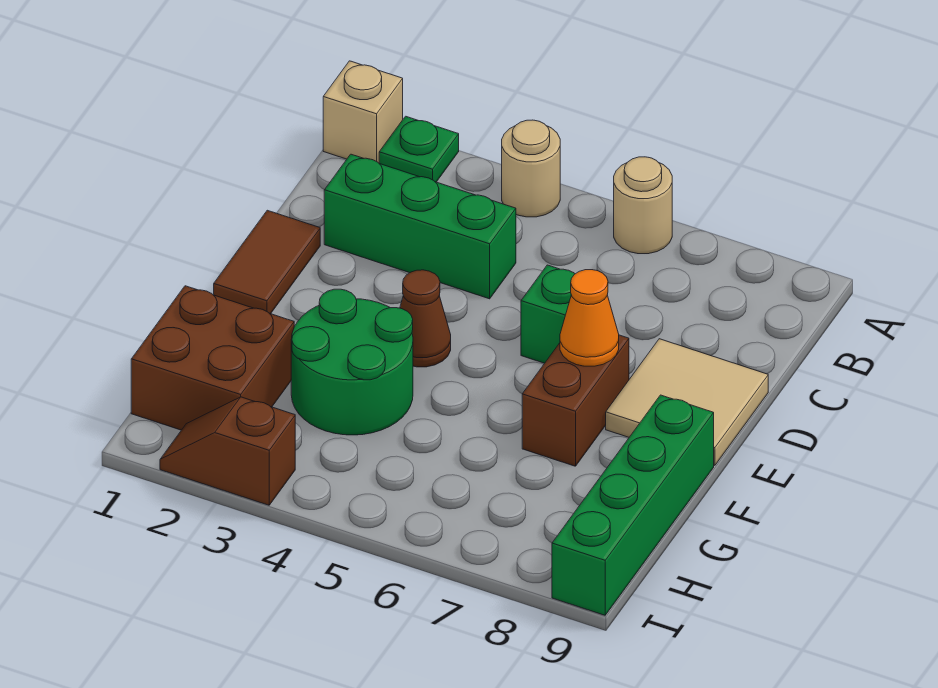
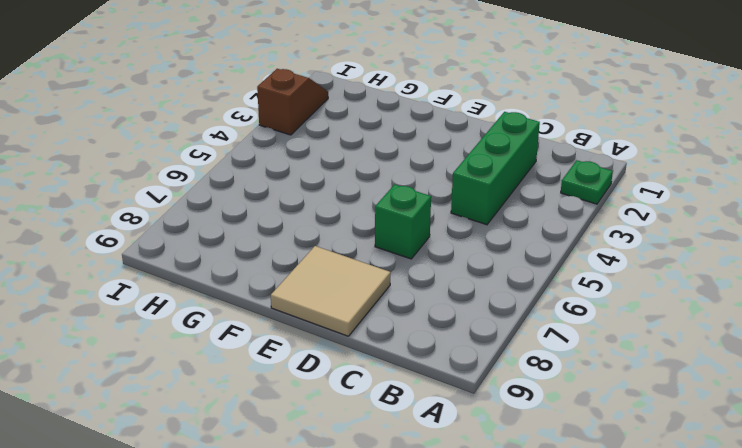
none -> tan brick A1 level 1
none -> tan round brick A4 level 1
none -> tan round brick A6 level 1

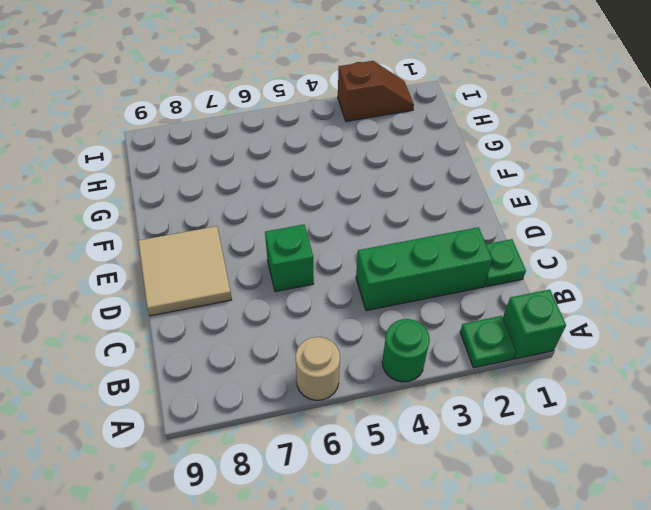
green brick A1 level 1 -> tan brick A1 level 1
green round brick A4 level 1 -> tan round brick A4 level 1
green plate C1 level 1 -> none
none -> brown tile D1:E1 level 1
none -> brown cone E4 level 1
none -> brown brick E7:F7 level 1

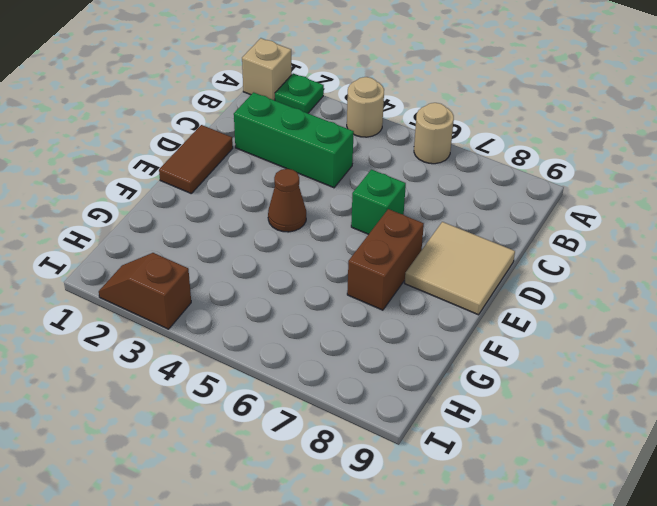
none -> green round brick F3:G4 level 1
none -> green brick F9:I9 level 1
none -> brown brick G1:H2 level 1

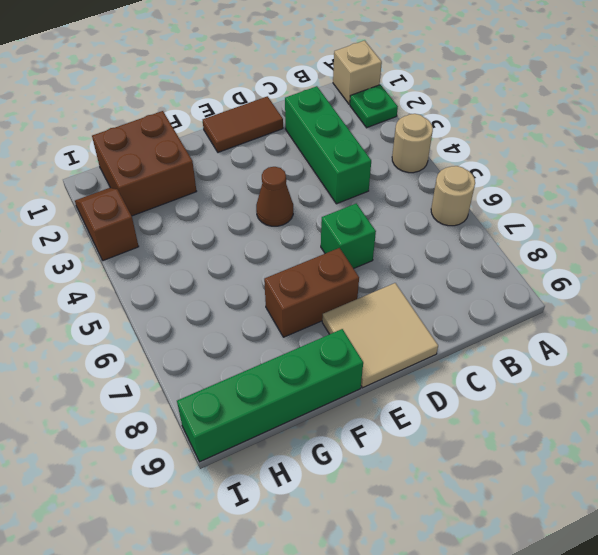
none -> green round brick F3:G4 level 1
none -> orange cone E7 level 2

